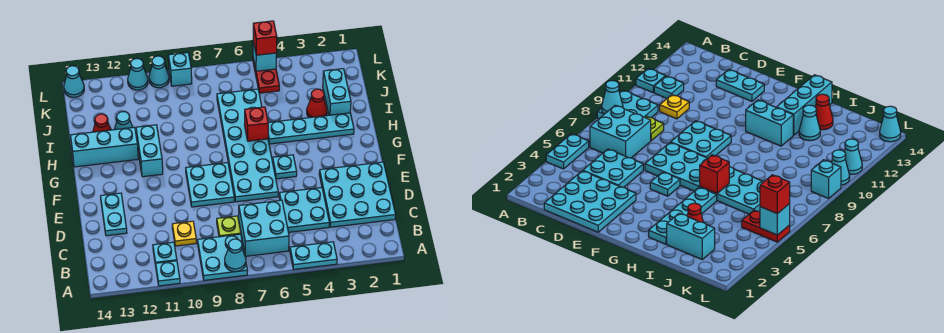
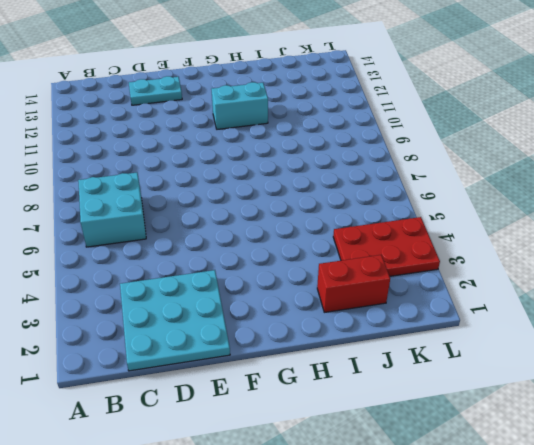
red brick I2:J2 level 1 -> cyan brick I2:J2 level 1
red plate J3:L4 level 1 -> none
none -> cyan plate A4:A5 level 1
none -> cyan plate A8:B9 level 1
none -> cyan plate A11 level 1

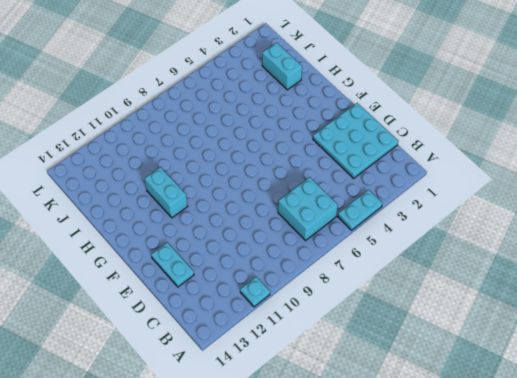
none -> cyan plate A8:B9 level 1
none -> cyan plate B11 level 1
none -> cyan plate C4:D5 level 1

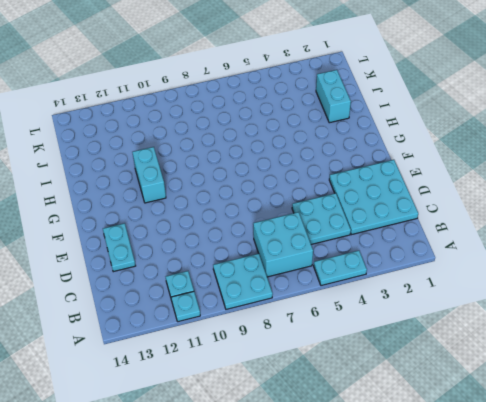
none -> lime plate C8 level 1
none -> yellow plate C10 level 1
none -> cyan plate E6:J7 level 1

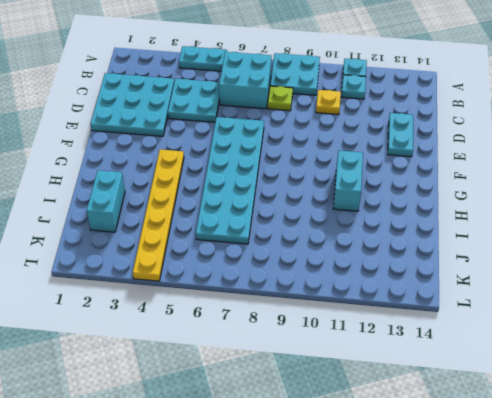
yellow plate G4:L4 level 1 -> cyan plate H2:H5 level 1
none -> cyan plate E8:F9 level 1
none -> cyan plate F5 level 1
none -> cyan brick H12:H14 level 1

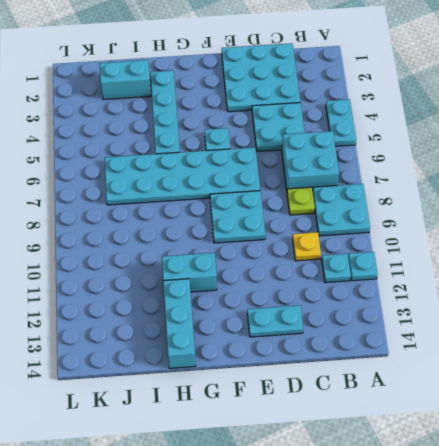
none -> red cone I3 level 1
none -> cyan cone I12 level 1
none -> red cone I13 level 1

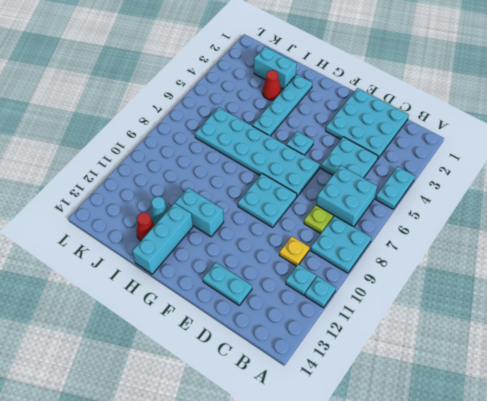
none -> red plate K5:L5 level 1
none -> cyan brick L9 level 1
none -> cyan cone L10 level 1

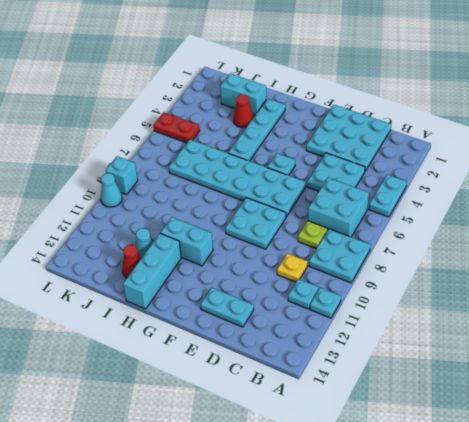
none -> cyan cone L11 level 1
none -> cyan cone L14 level 1
none -> cyan cone A8 level 2

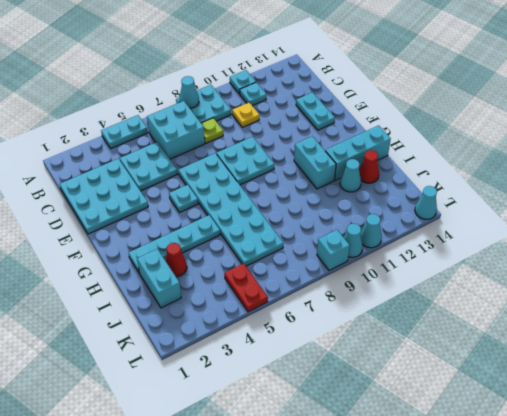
none -> red brick H6 level 2
none -> cyan brick L5 level 2
none -> red brick L5 level 3

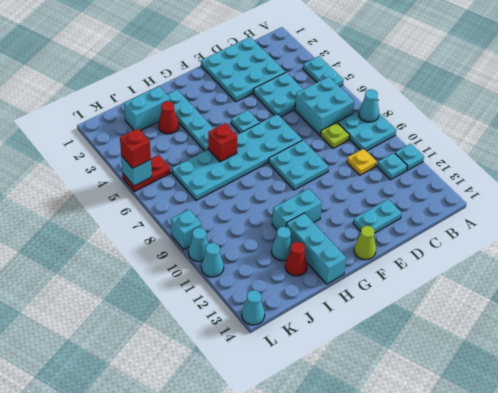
lime cone F14 level 1 -> none

